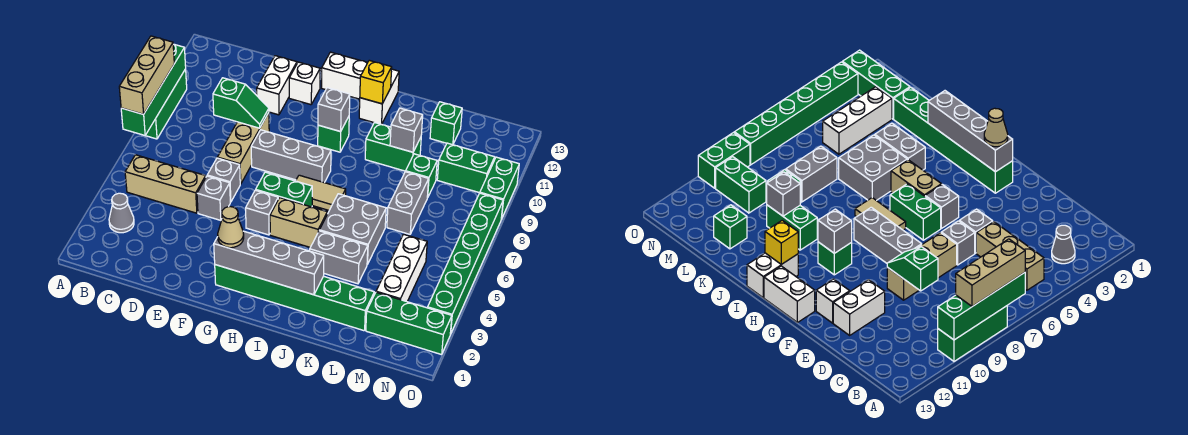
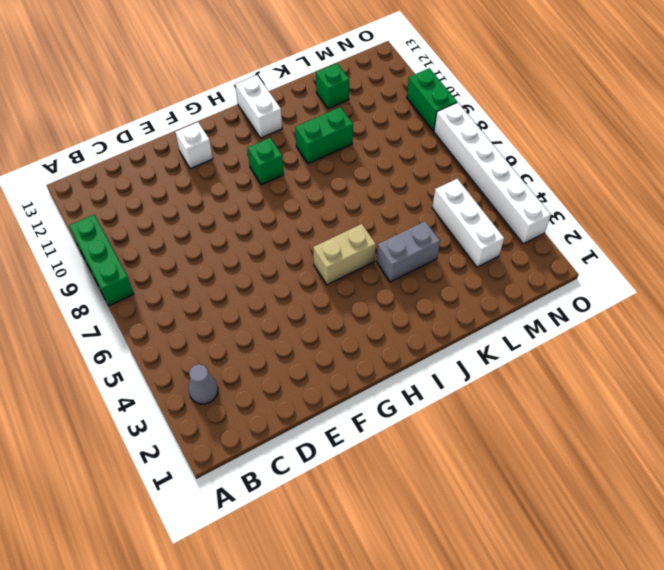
white brick O3:O8 level 1 -> green brick O3:O8 level 1
none -> tan brick B5:D5 level 1
none -> grey brick E5 level 1
none -> grey brick E6 level 1
none -> tan brick E7:E9 level 1

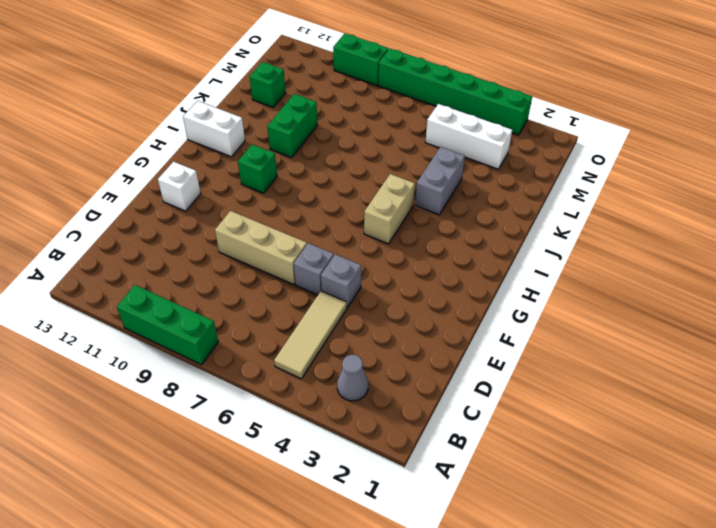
tan tile B5:D5 level 1 -> tan brick B5:D5 level 1
none -> white brick E11:E12 level 1
none -> grey brick F8:H8 level 1
none -> green brick G2:L2 level 1
none -> grey brick G5 level 1

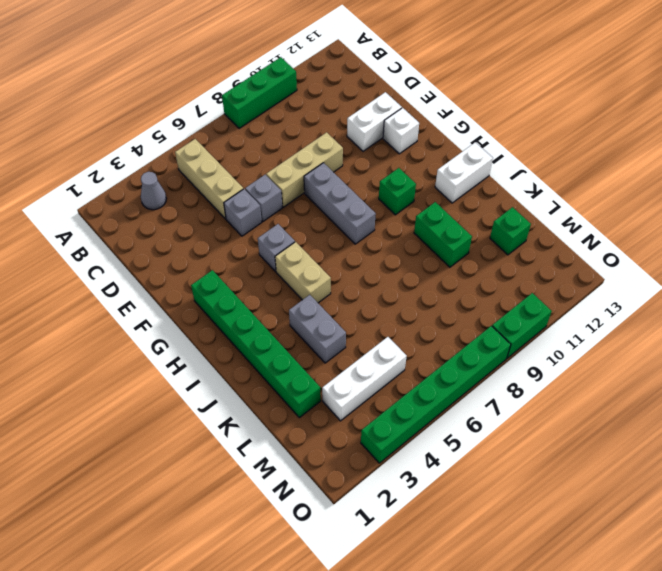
none -> green brick G6:H6 level 1
none -> white brick G13:H13 level 1
none -> tan tile H7:I7 level 1
none -> grey brick J5:K6 level 1

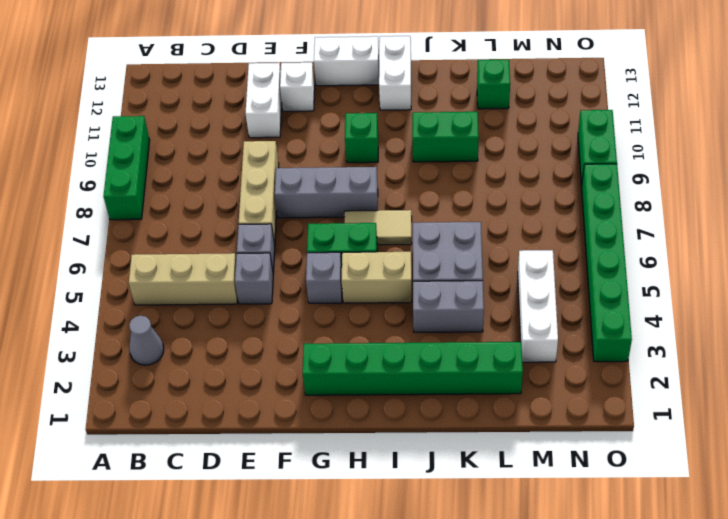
none -> grey brick L7:L8 level 1
none -> green brick L9 level 1
none -> green brick M2:O2 level 1
none -> green brick M10:N10 level 1

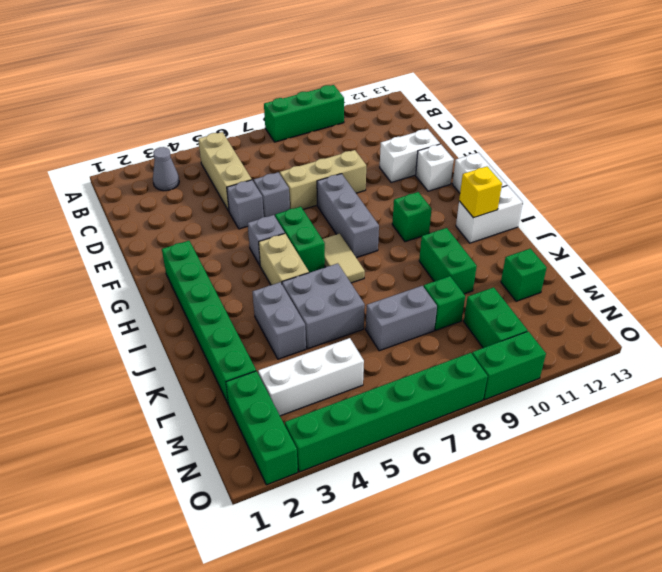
none -> green brick A7:A10 level 2
none -> green slope D9:E9 level 2 top D
none -> grey brick G2:J2 level 2
none -> grey brick H10 level 2

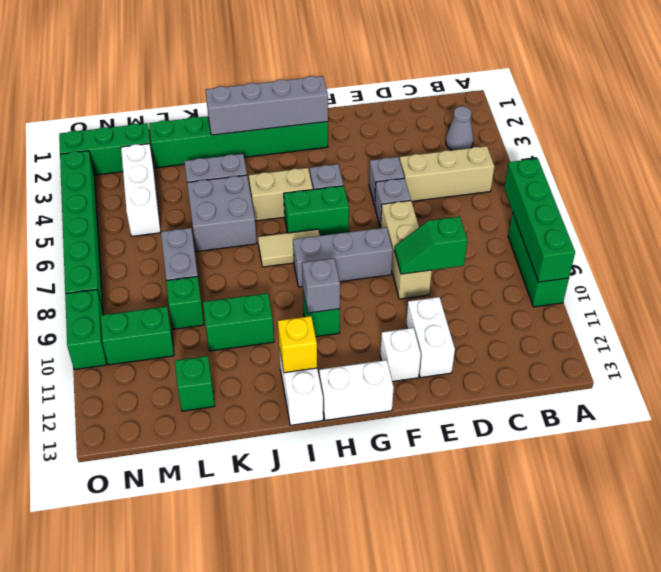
none -> grey brick K10 level 2
none -> tan brick A7:A9 level 3
none -> tan cone G2 level 3

